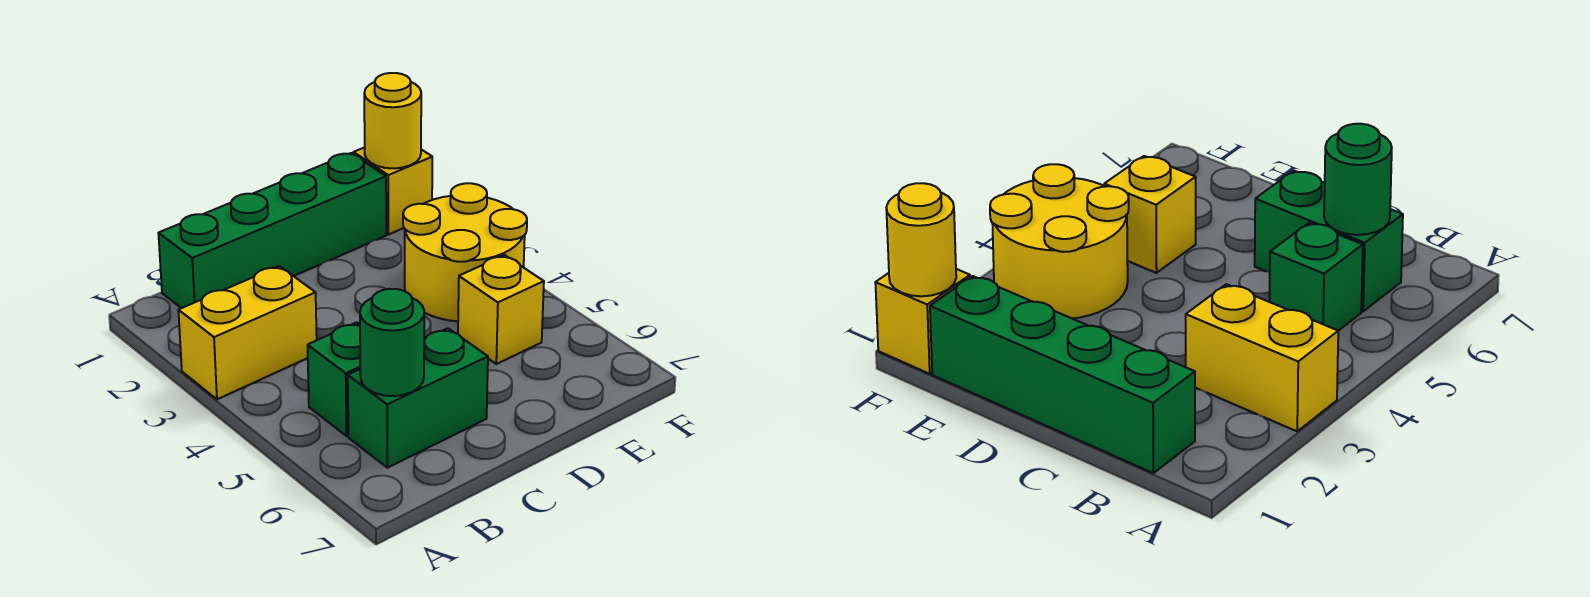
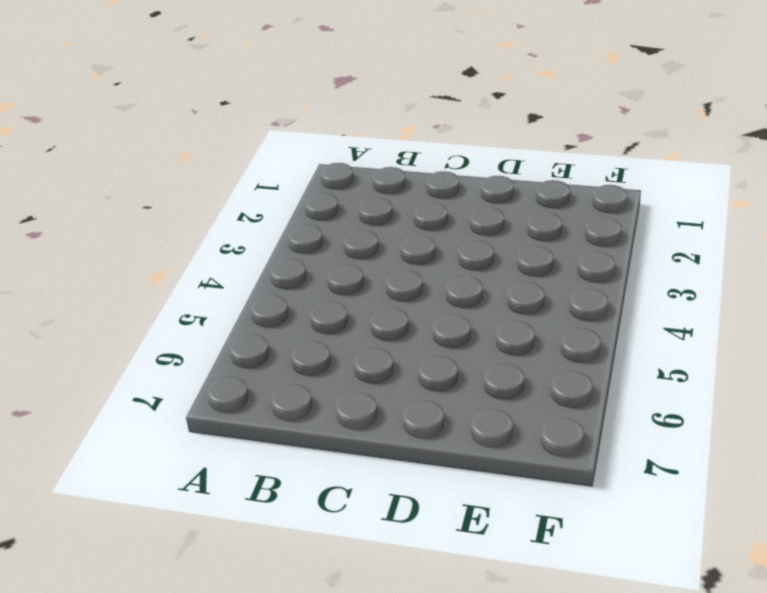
none -> yellow brick A3:B3 level 1
none -> green brick B1:E1 level 1

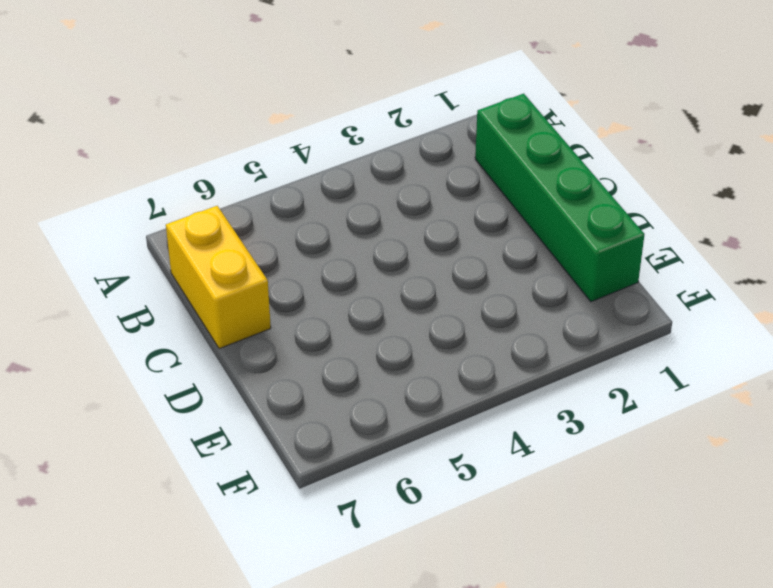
yellow brick B7:C7 level 1 -> yellow brick A3:B3 level 1
none -> green brick B5 level 1
none -> green brick B6:C6 level 1

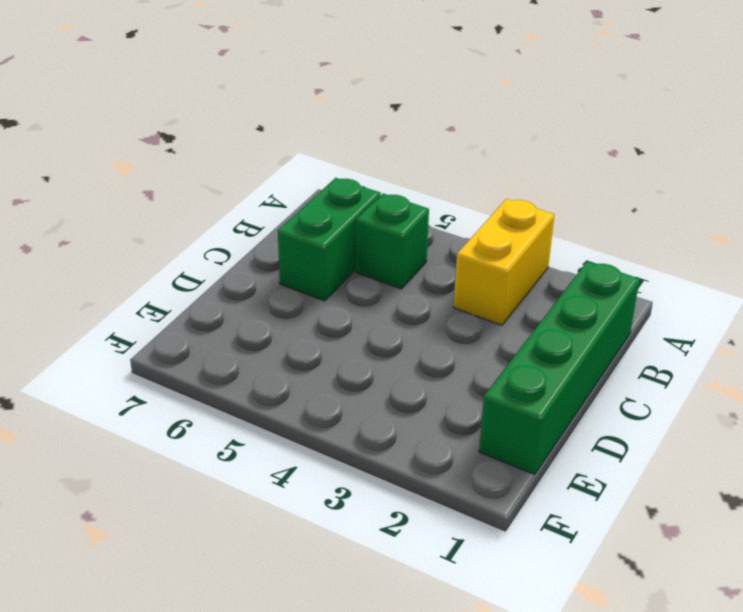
none -> yellow round brick E3:F4 level 1
none -> yellow brick E5 level 1

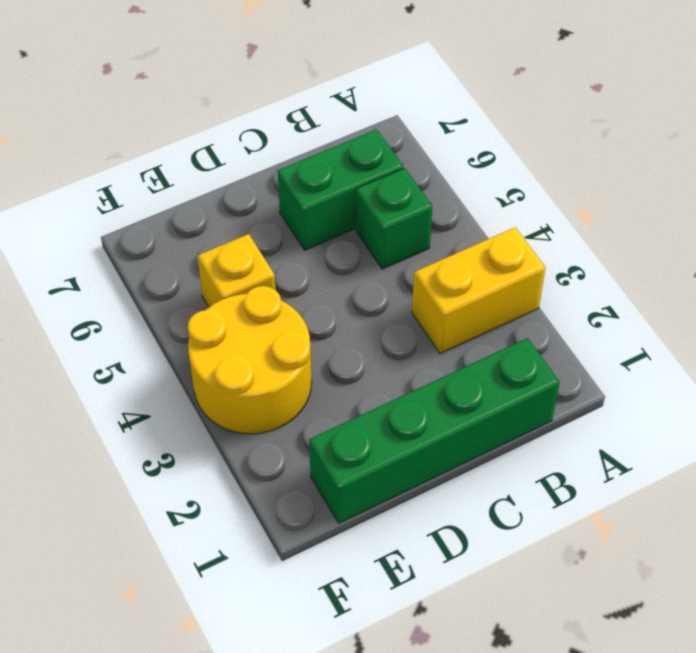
none -> yellow brick F1 level 1
none -> green round brick B6 level 2

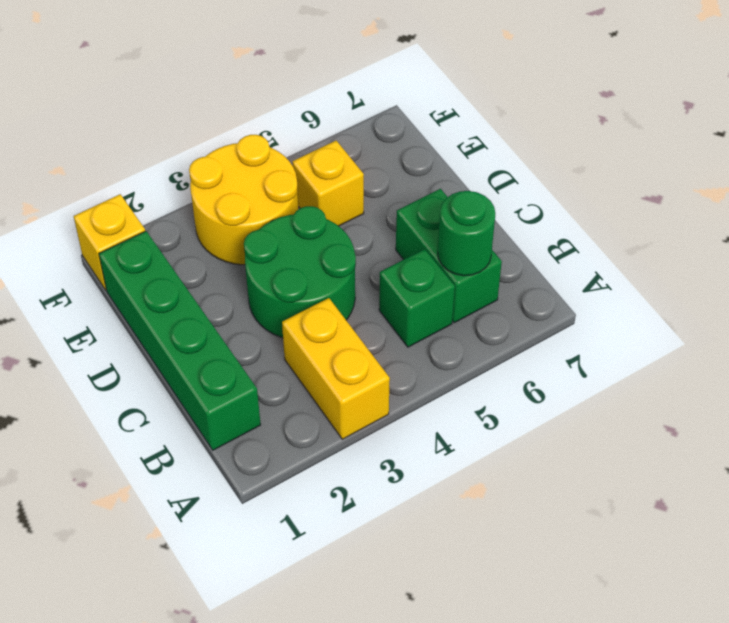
green round brick C3:D4 level 1 -> none
none -> yellow round brick F1 level 2

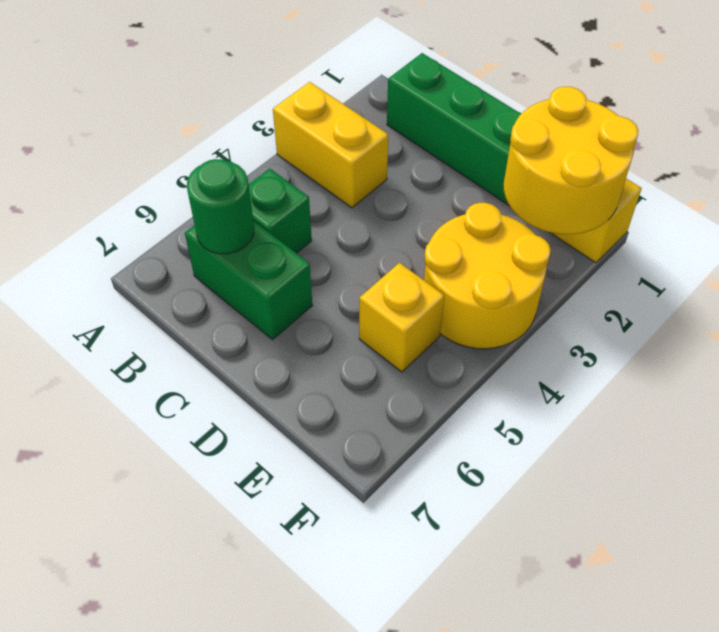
yellow round brick E1:F2 level 2 -> yellow round brick F1 level 2

